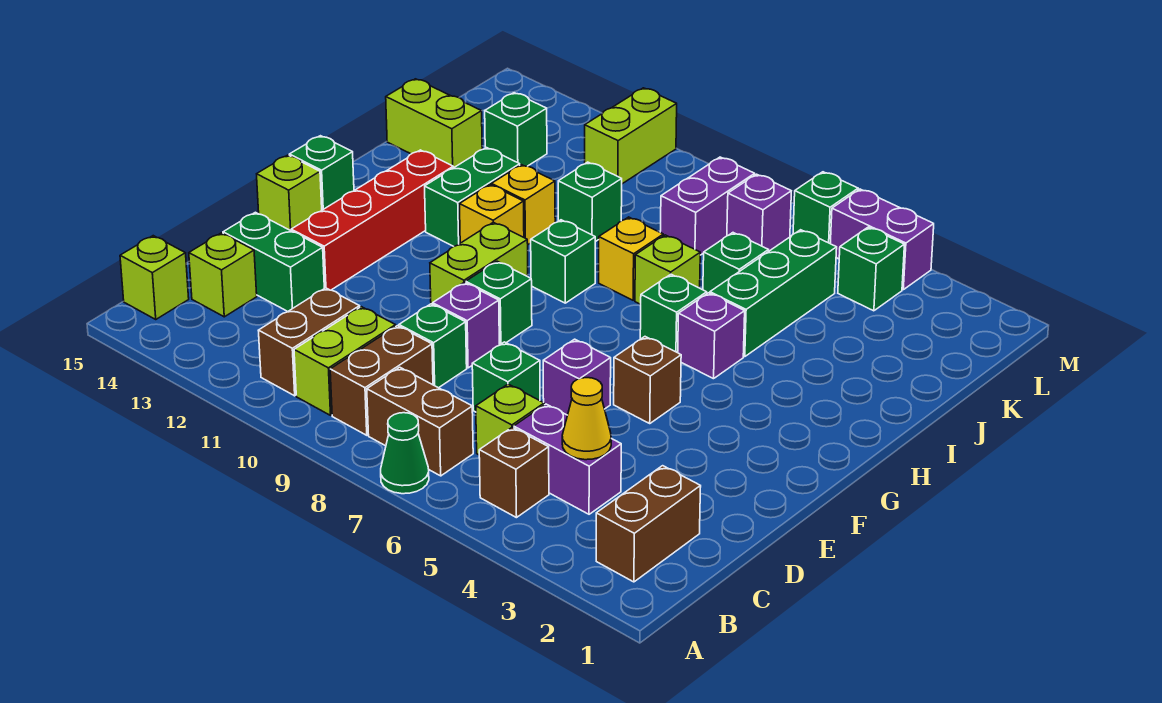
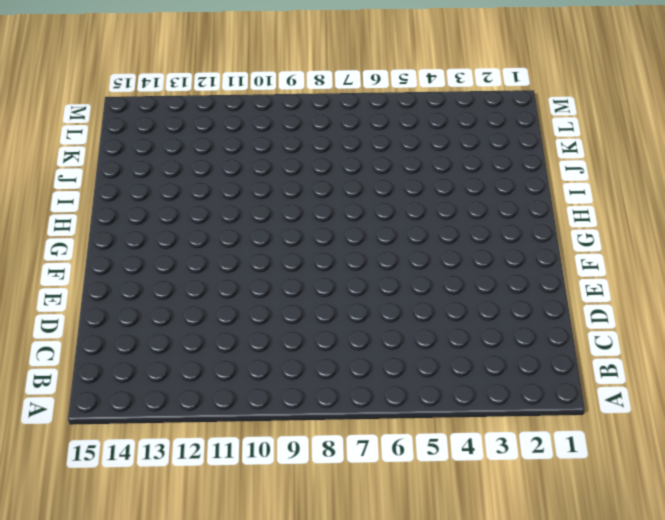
none -> green cone A7 level 1
none -> brown brick B2:C2 level 1
none -> brown brick B5 level 1
none -> brown brick B7:B8 level 1

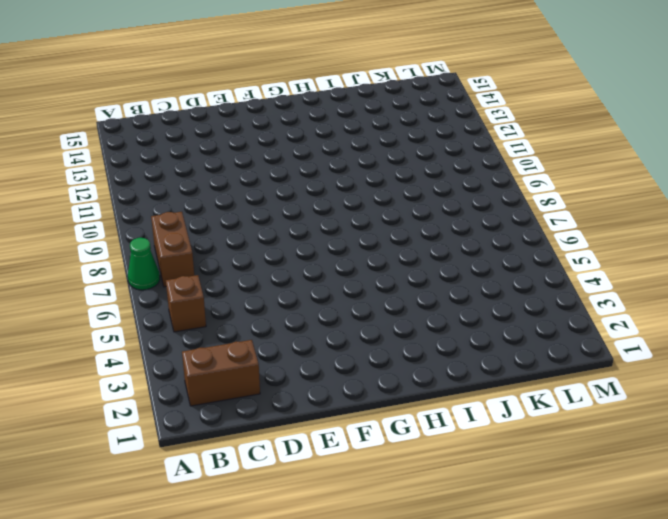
none -> brown brick B9:C9 level 1
none -> lime brick B10:C10 level 1
none -> brown brick B11:C11 level 1
none -> lime brick B15 level 1

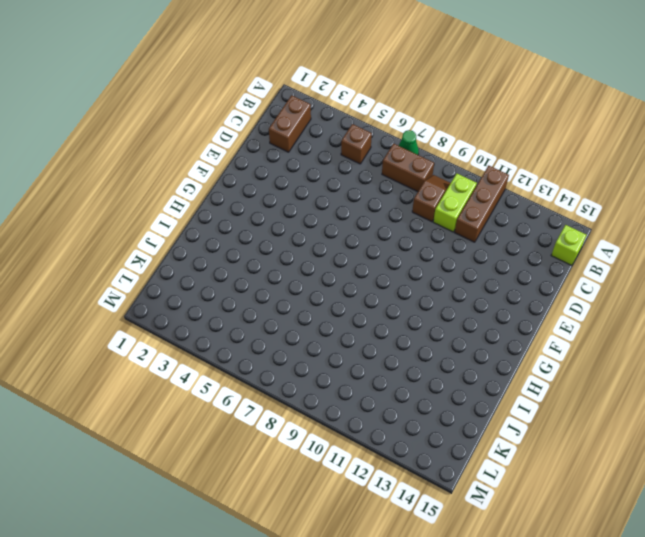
brown brick A11:C11 level 1 -> brown brick B11:C11 level 1
brown slope B9:C9 level 1 top C -> brown brick B9:C9 level 1
none -> purple brick C4:C5 level 1
none -> lime brick C6 level 1
none -> lime brick C14 level 1
none -> green brick D7 level 1

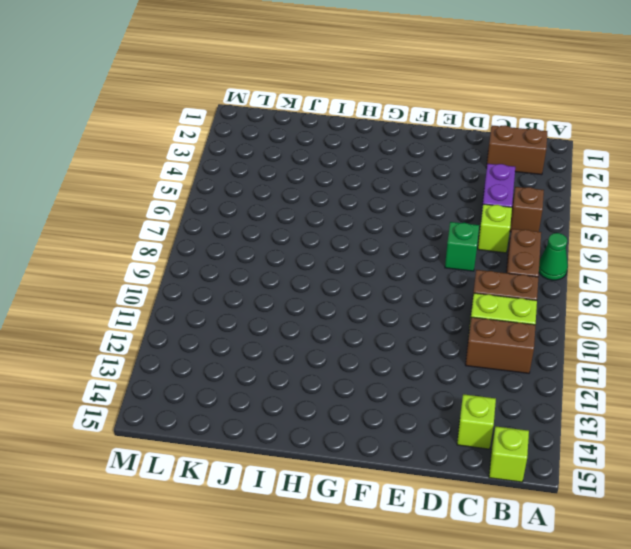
none -> green brick D9 level 1
none -> green brick D13:D14 level 1
none -> purple brick E6 level 1
none -> purple brick E9 level 1

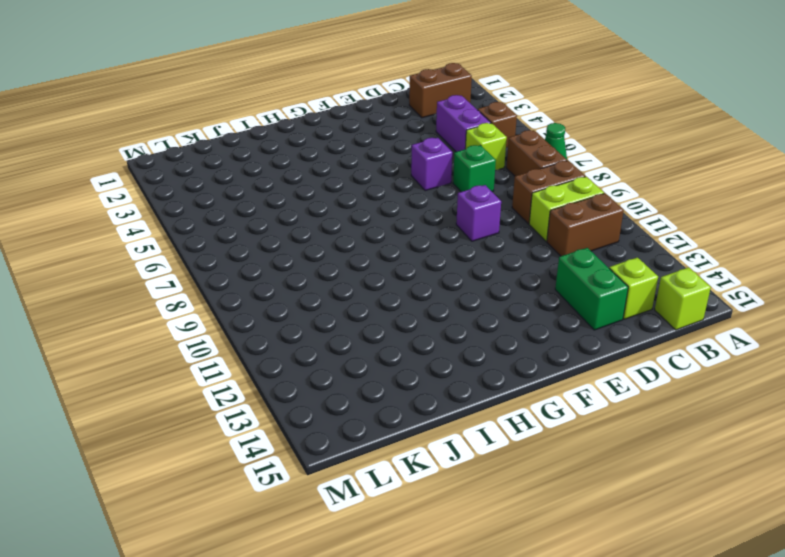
none -> green brick D9 level 1
none -> red brick E13:H13 level 1
none -> brown brick F5 level 1
none -> green brick F9 level 1

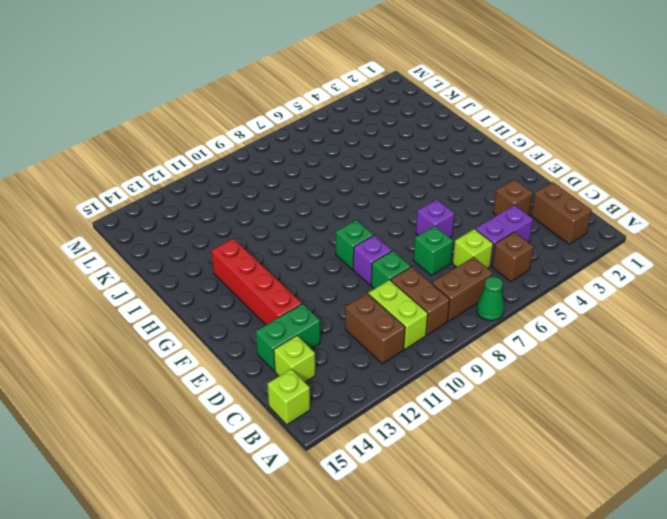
brown brick D3 level 1 -> brown brick F5 level 1
none -> lime brick F10:G10 level 1
none -> lime brick F15 level 1
none -> green brick G15 level 1
none -> purple brick H5 level 1

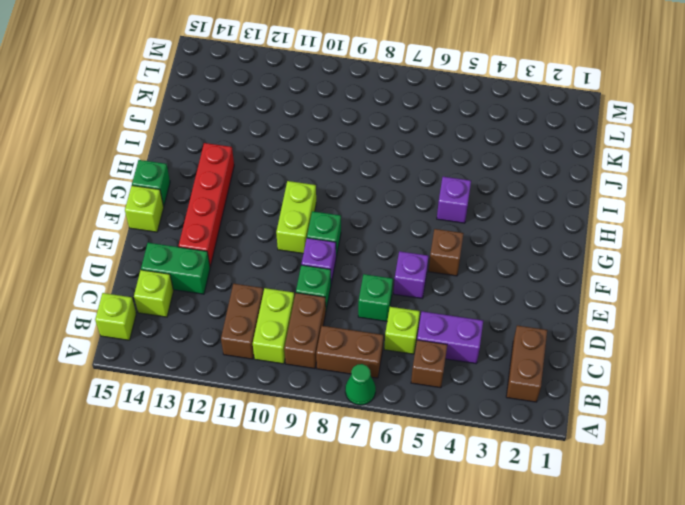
none -> green brick H6 level 1
none -> green brick H9 level 1
none -> yellow brick H11 level 1
none -> green brick H12:I12 level 1

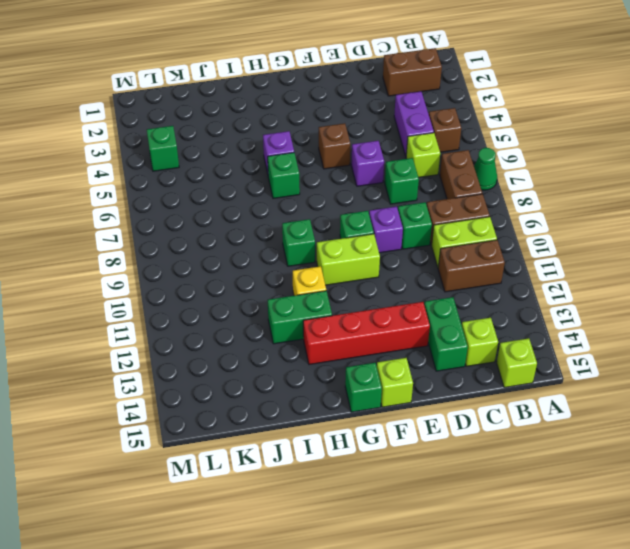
none -> green brick I5:K5 level 1
none -> lime brick I7 level 1
none -> yellow brick I8 level 1
none -> yellow brick I11 level 1

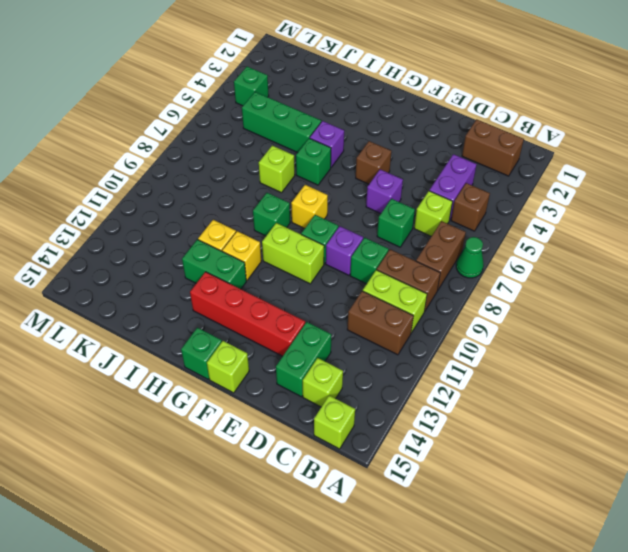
yellow brick G8 level 1 -> yellow brick I8 level 1
none -> green brick J6 level 1
none -> green brick J10 level 1
none -> lime brick J14:J15 level 1
none -> purple brick K8:L8 level 1

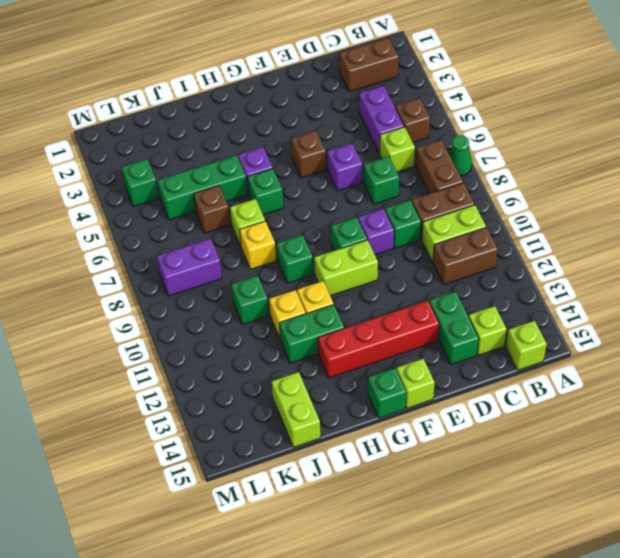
brown brick J6 level 1 -> green brick J6 level 1
none -> green brick K13 level 1
none -> purple brick L7 level 1
none -> lime brick L11:M11 level 1
none -> purple brick M4:M5 level 1

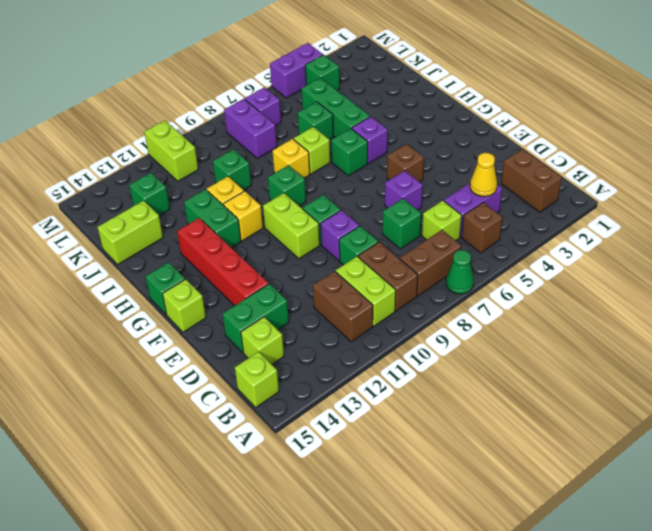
none -> green brick M6 level 1

